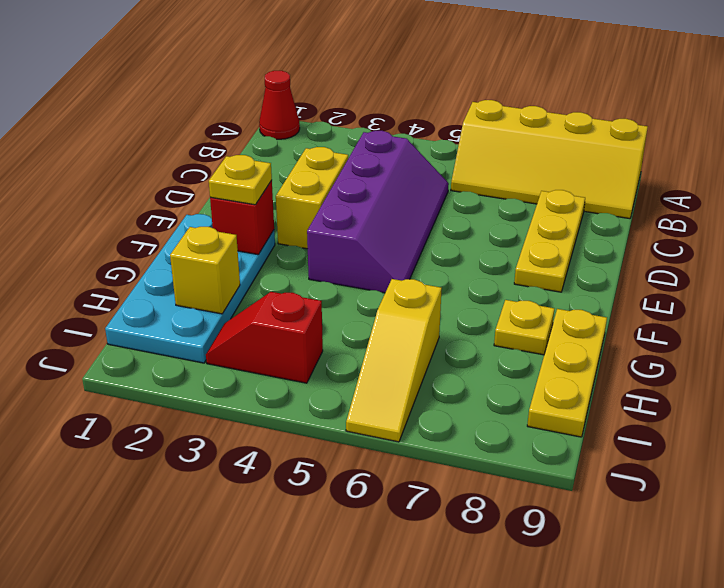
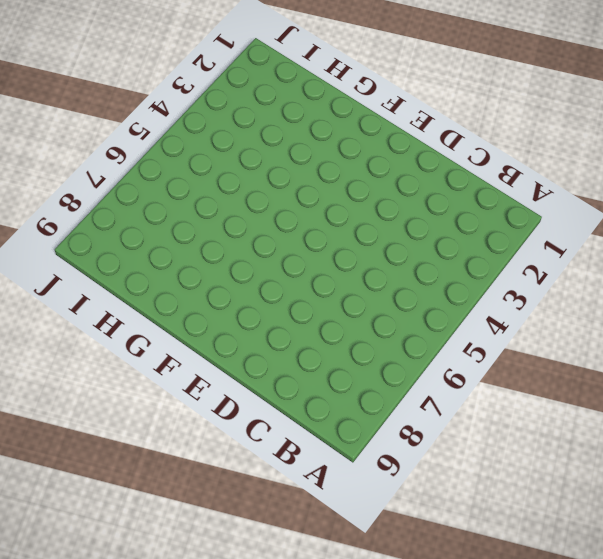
none -> red cone A1 level 1
none -> yellow slope A6:B9 level 1 top A
none -> purple slope C4:F5 level 1 top 4

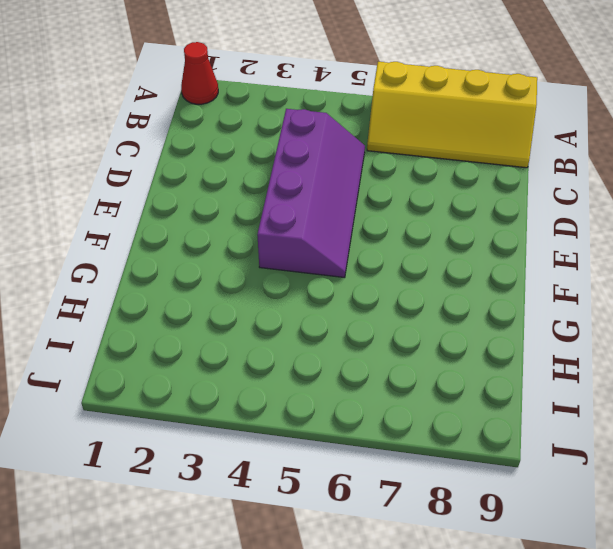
none -> yellow plate C8:E8 level 1
none -> yellow brick D3:E3 level 1
none -> cyan plate F1:I2 level 1

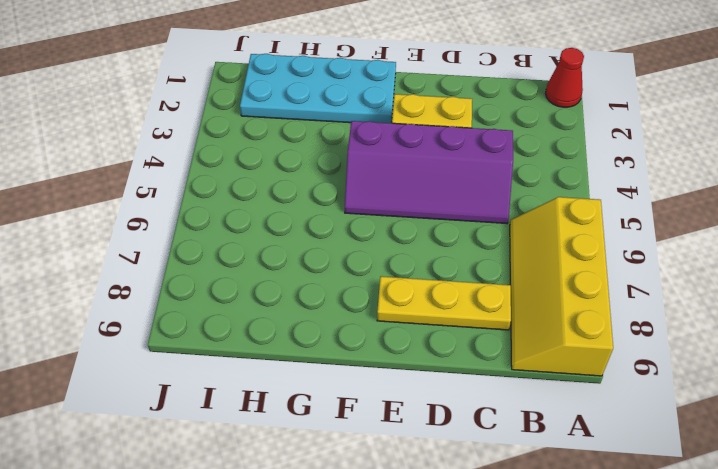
none -> yellow plate G8 level 1
none -> yellow plate G9:I9 level 1
none -> yellow slope H6:J6 level 1 top H

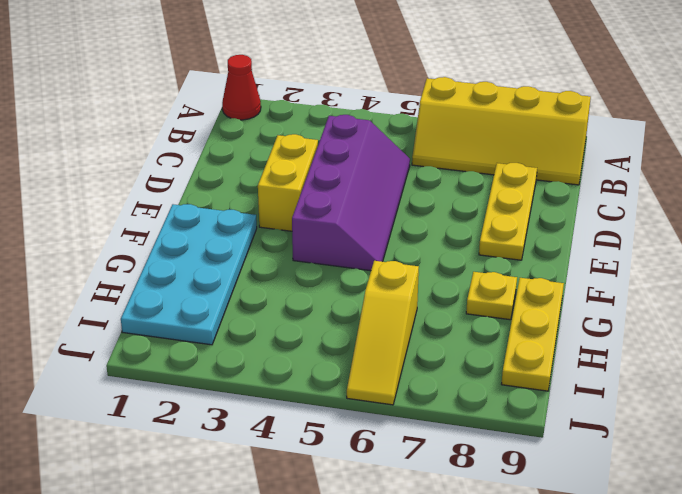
none -> red slope I3:I4 level 1 top 4
none -> red brick F2 level 2
none -> yellow brick H2 level 2

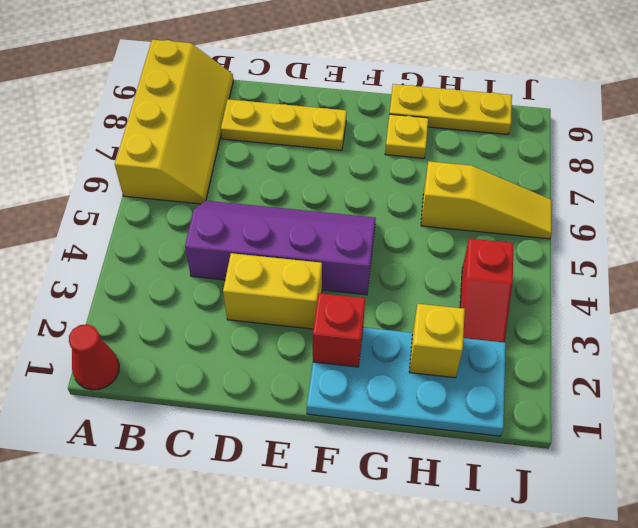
none -> yellow plate F2 level 3

